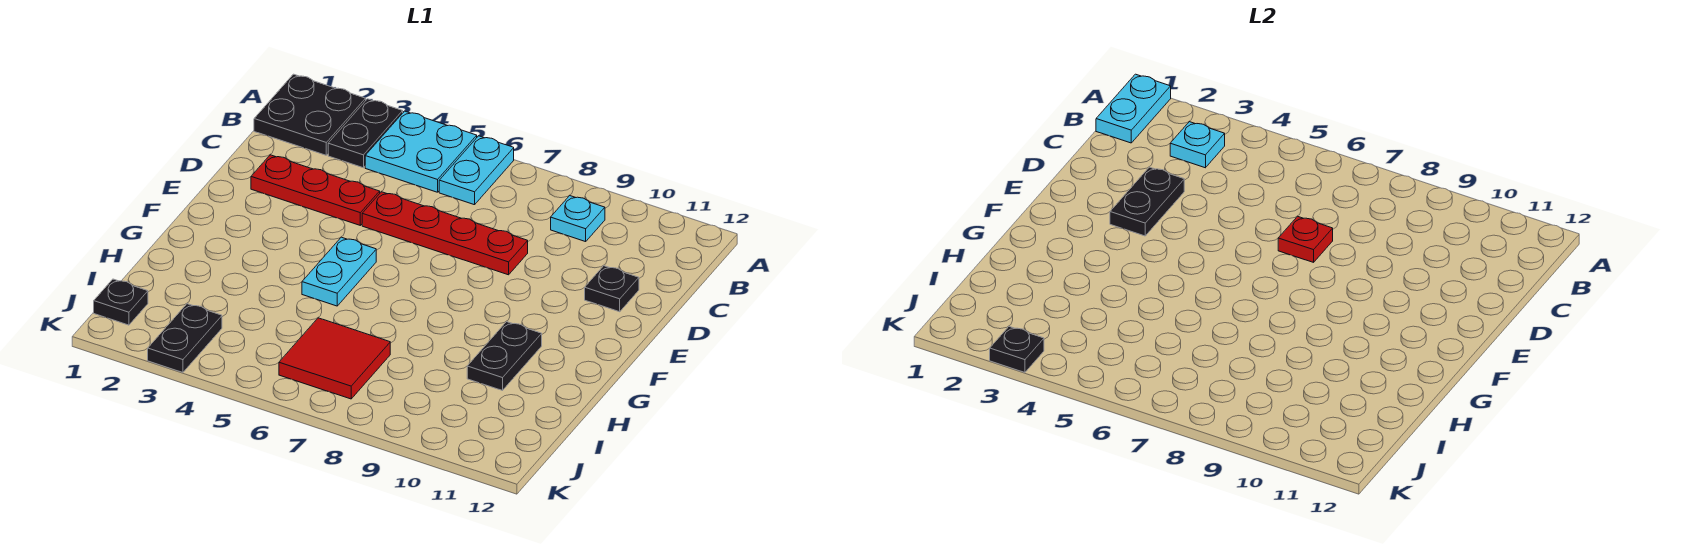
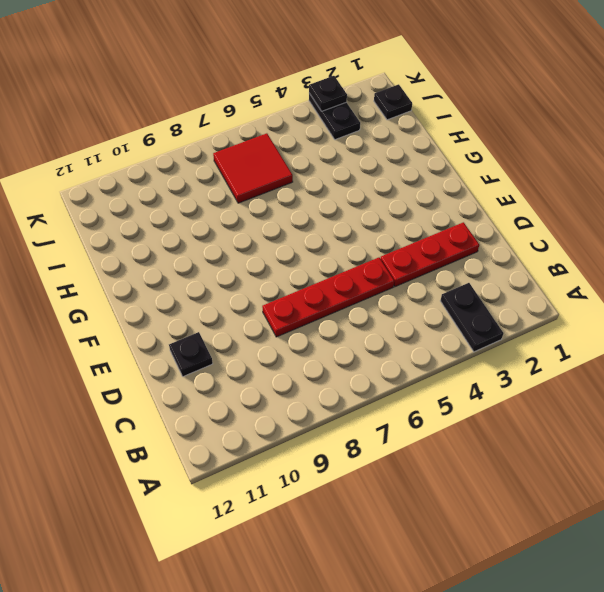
none -> black plate A1:B2 level 1
none -> cyan plate A4:B5 level 1
none -> cyan plate A6:B6 level 1

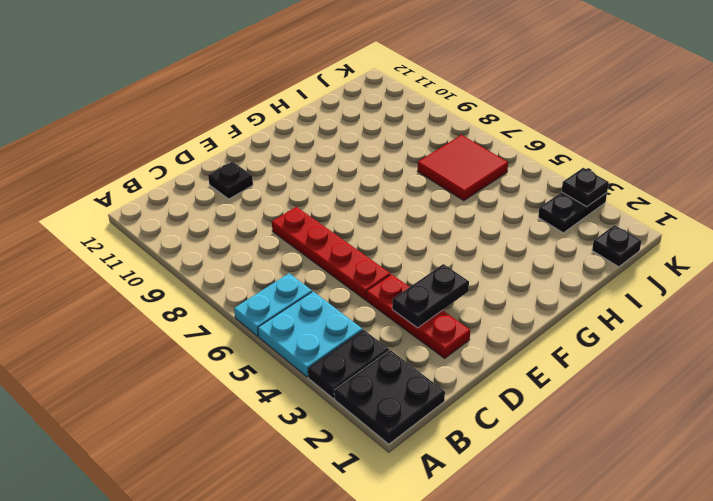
none -> cyan plate B9 level 1
none -> cyan plate F5:G5 level 1
none -> black plate G10:H10 level 1

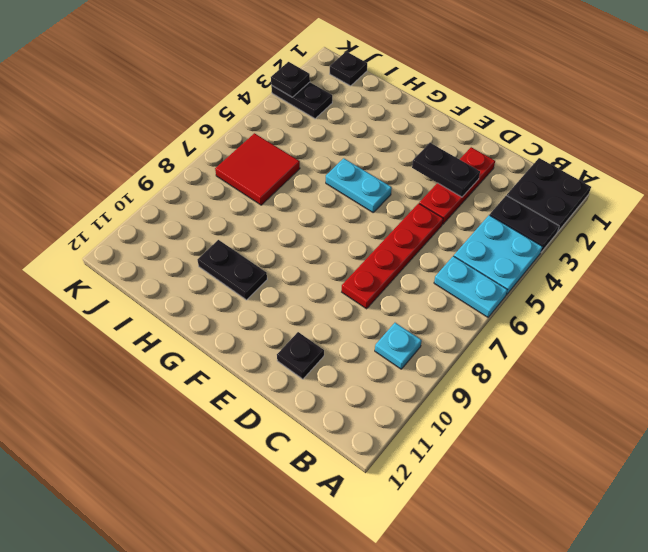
none -> cyan plate A1:B1 level 2
none -> cyan plate B3 level 2
none -> red plate D7 level 2

